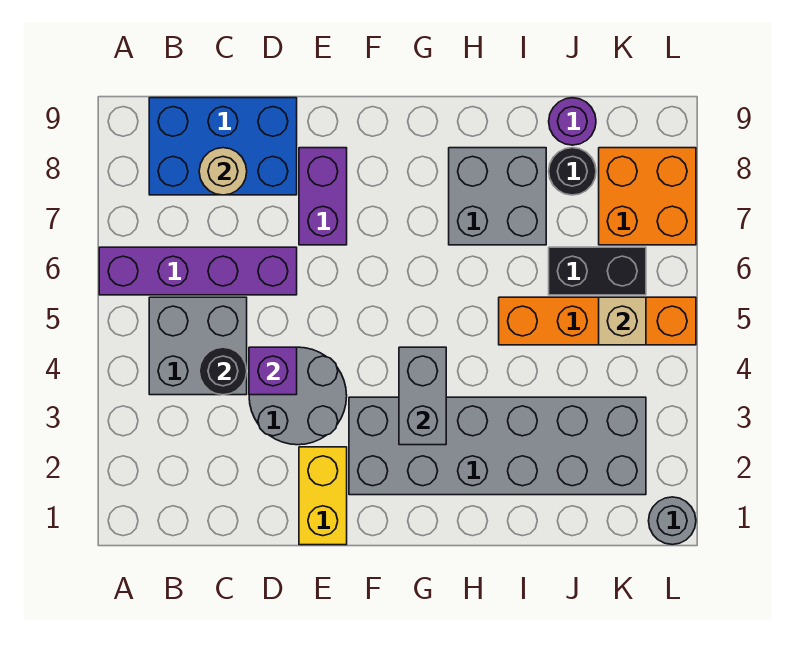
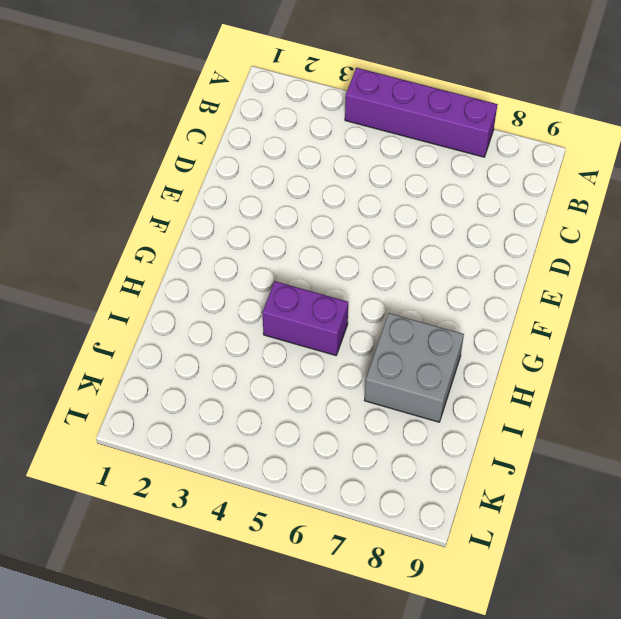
purple brick A4:A7 level 1 -> purple brick A6:D6 level 1
purple brick H4:H5 level 1 -> purple brick E7:E8 level 1
none -> grey brick B4:C5 level 1
none -> blue brick B8:D9 level 1
none -> grey round brick D3:E4 level 1

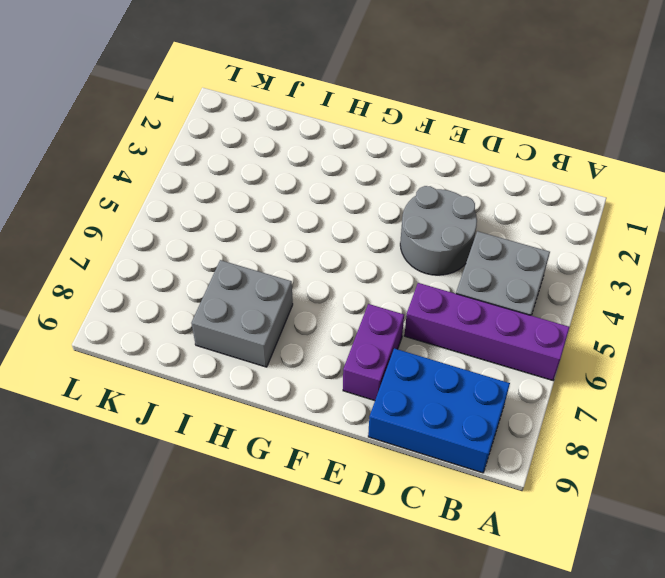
none -> yellow brick E1:E2 level 1
none -> grey brick F2:K3 level 1
none -> orange brick I5:L5 level 1

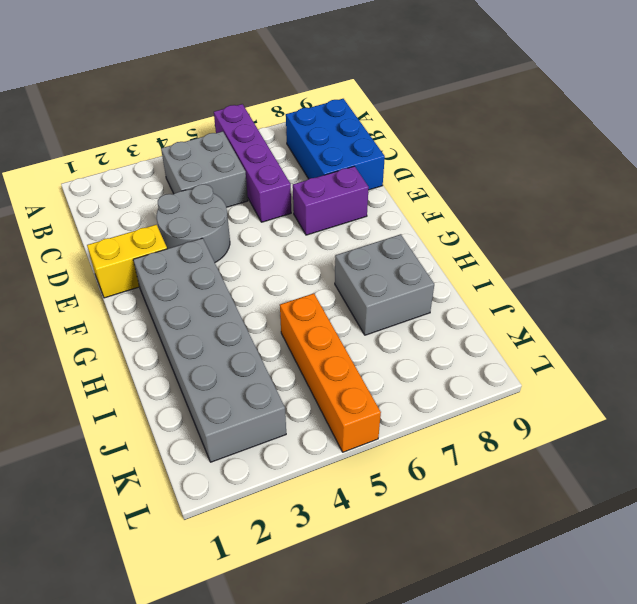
none -> black brick J6:K6 level 1
none -> black round brick J8 level 1
none -> purple round brick J9 level 1

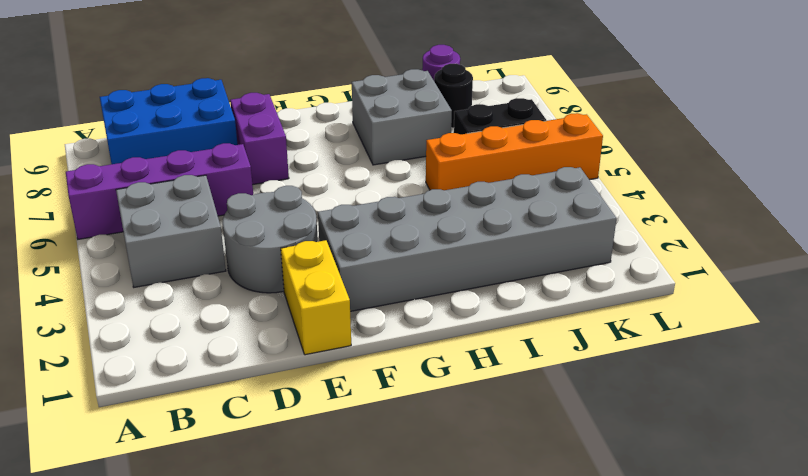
none -> orange brick K7:L8 level 1
none -> grey round brick L1 level 1
none -> black round brick C4 level 2

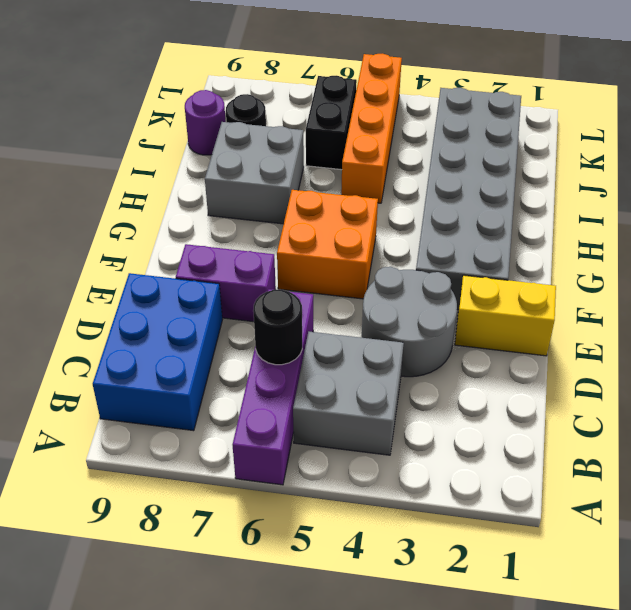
black round brick C6 level 2 -> black round brick C4 level 2
orange brick F5:G6 level 1 -> orange brick K7:L8 level 1
none -> grey round brick L1 level 1
none -> tan round brick C8 level 2
none -> purple brick D4 level 2

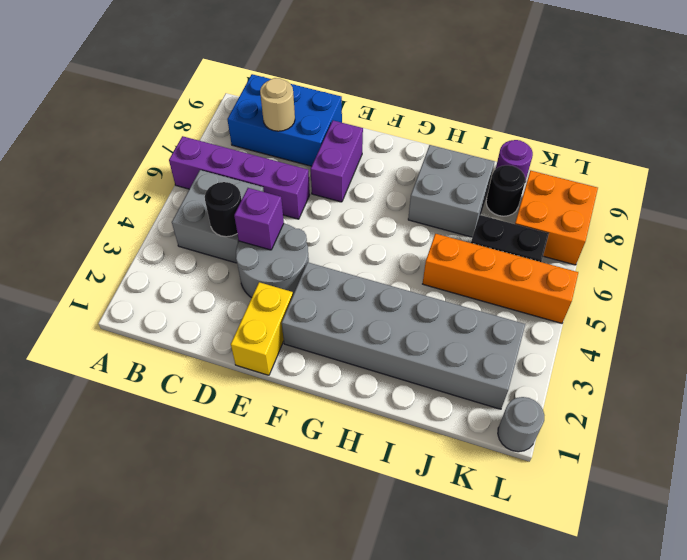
none -> grey brick G3:G4 level 2
none -> tan brick K5 level 2

